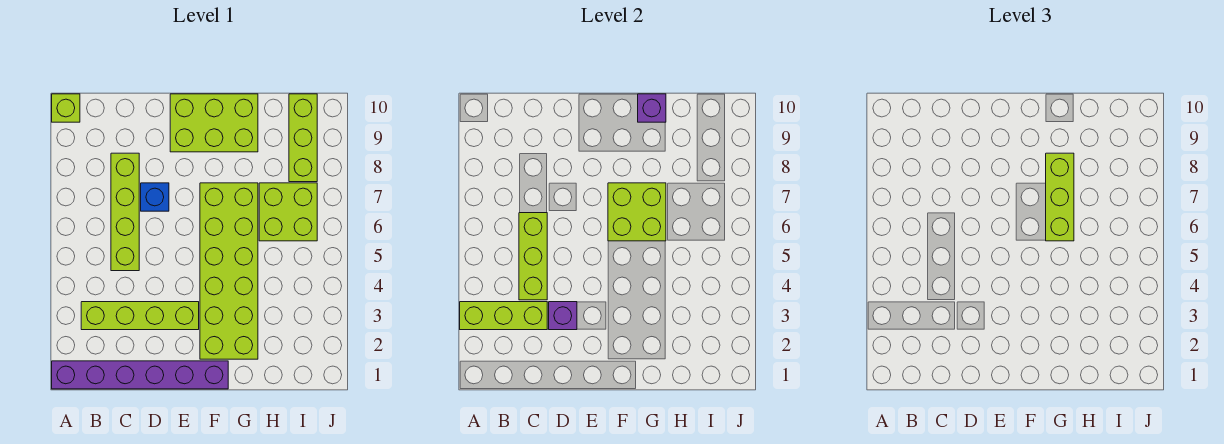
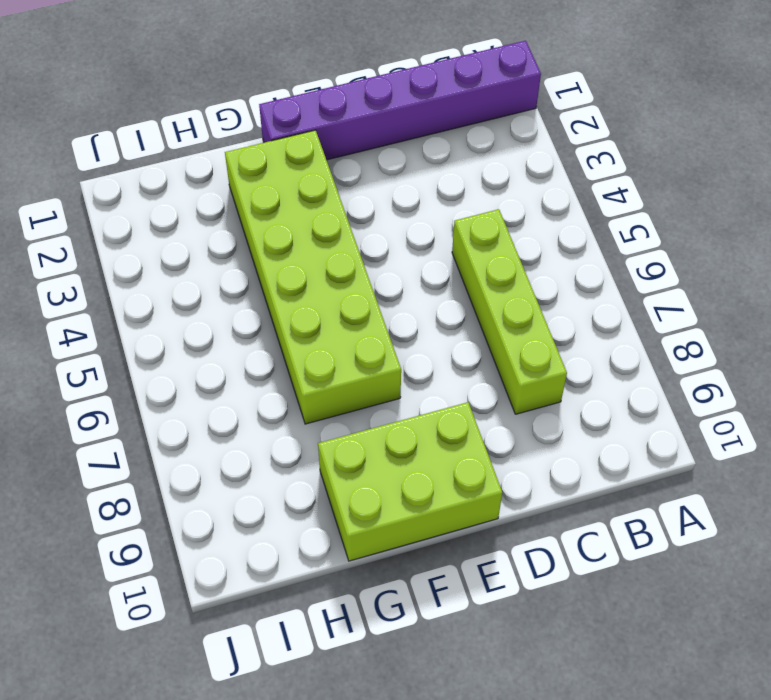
none -> lime brick A10 level 1
none -> lime brick B3:E3 level 1
none -> blue brick D7 level 1

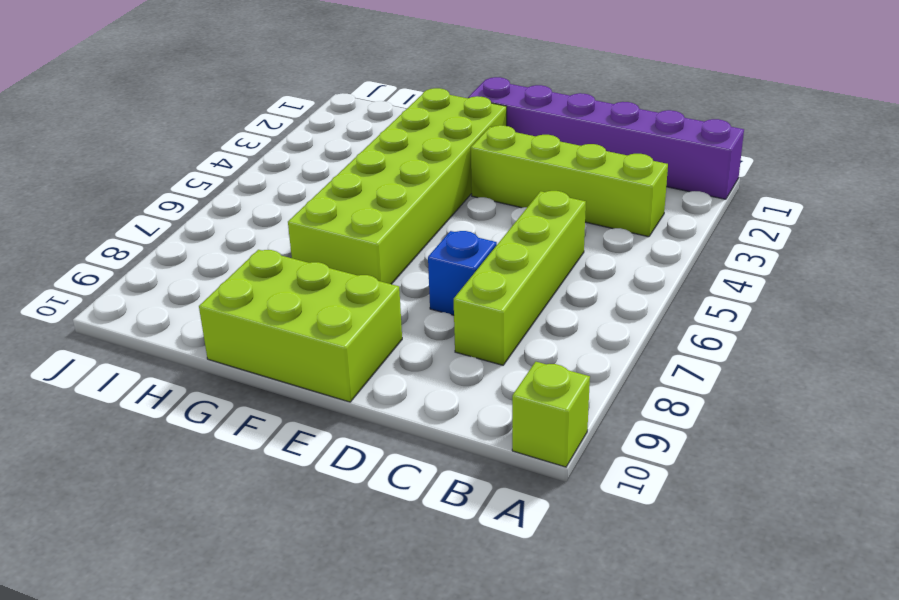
none -> lime brick H6:I7 level 1
none -> lime brick I8:I10 level 1
none -> lime brick A3:C3 level 2

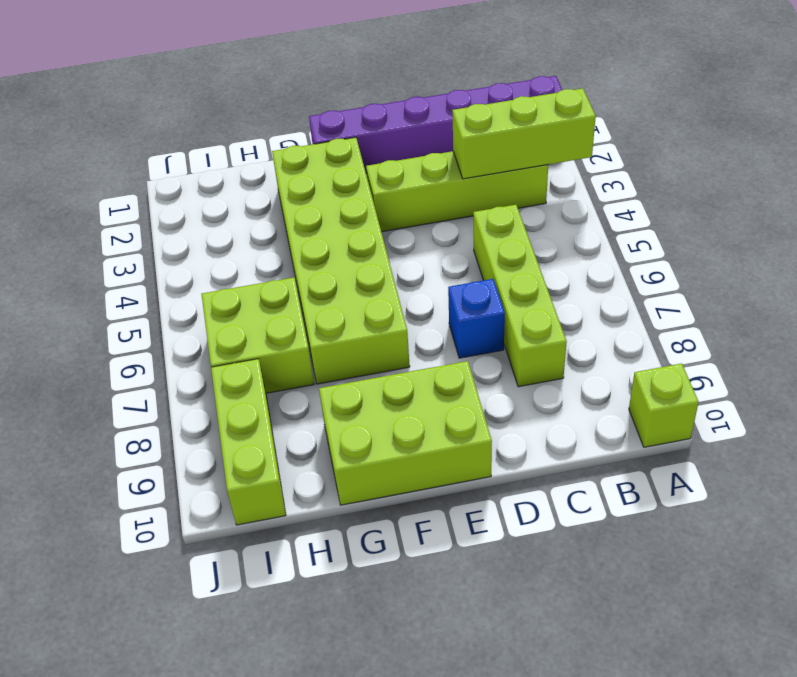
none -> lime brick C4:C6 level 2
none -> purple brick D3 level 2
none -> lime brick F6:G7 level 2

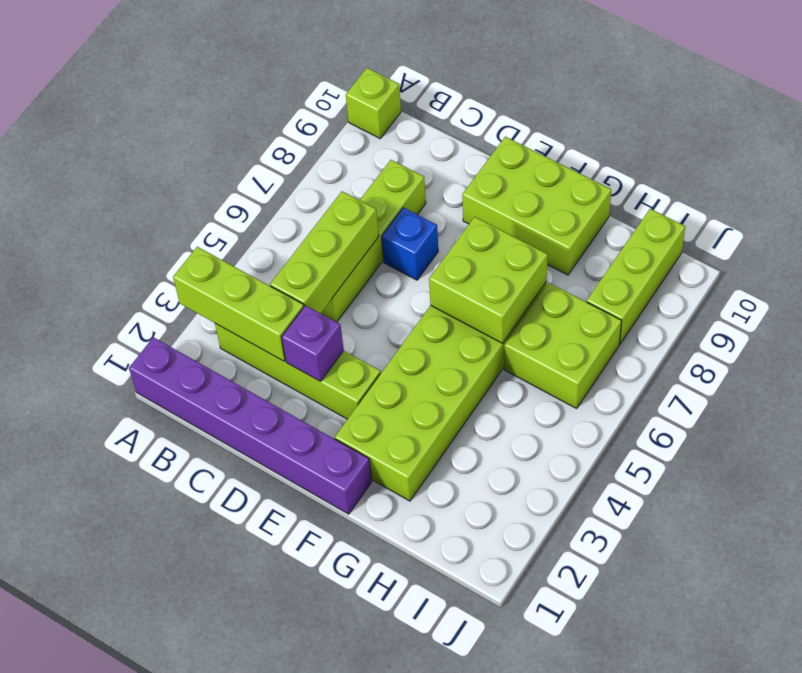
none -> purple brick G10 level 2
none -> lime brick G6:G8 level 3

